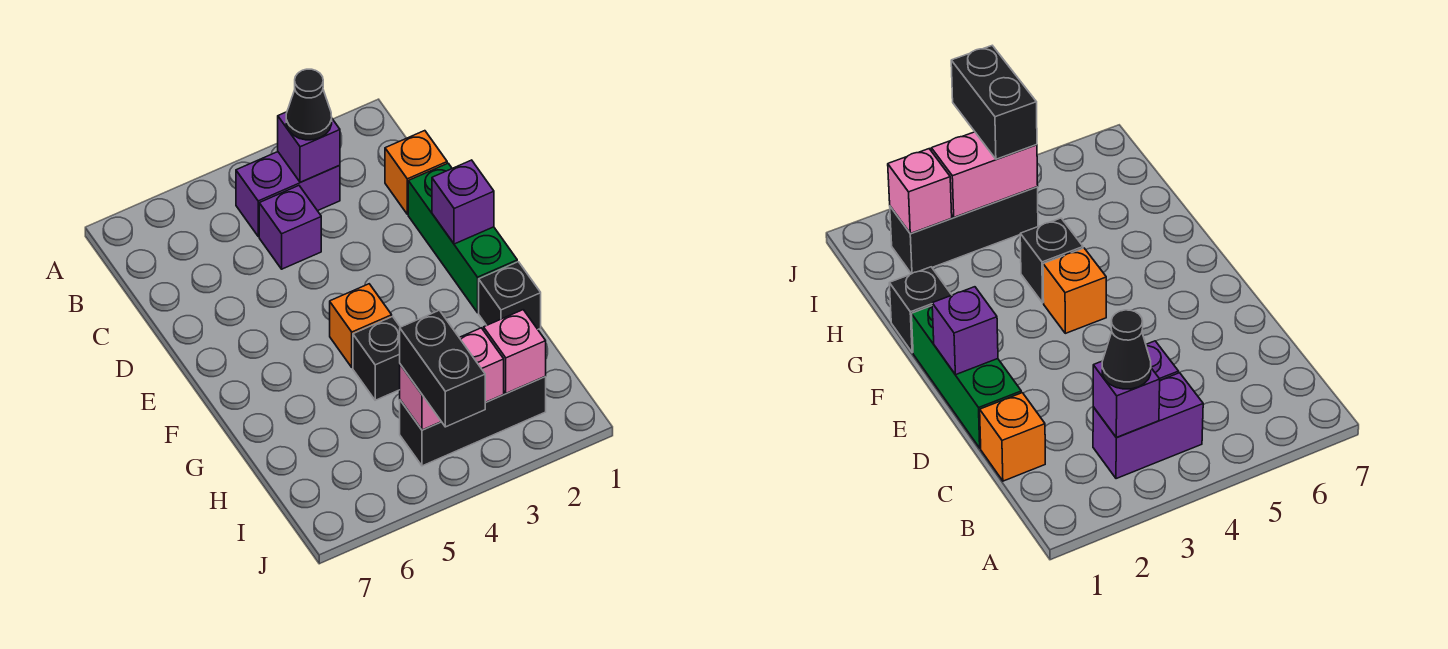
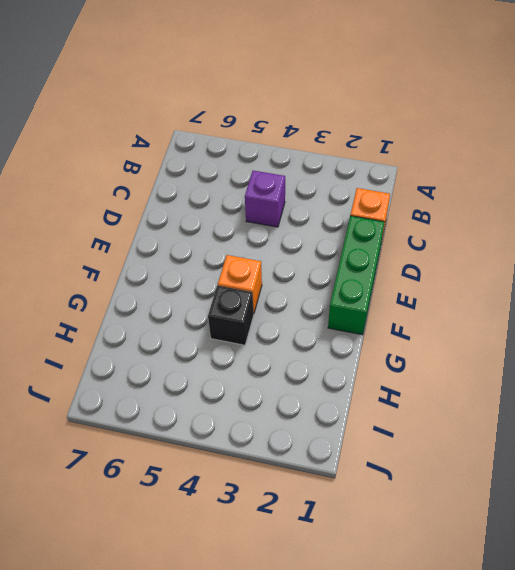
none -> purple brick B3:B4 level 1
none -> black brick G1 level 1
none -> black brick I2:I4 level 1

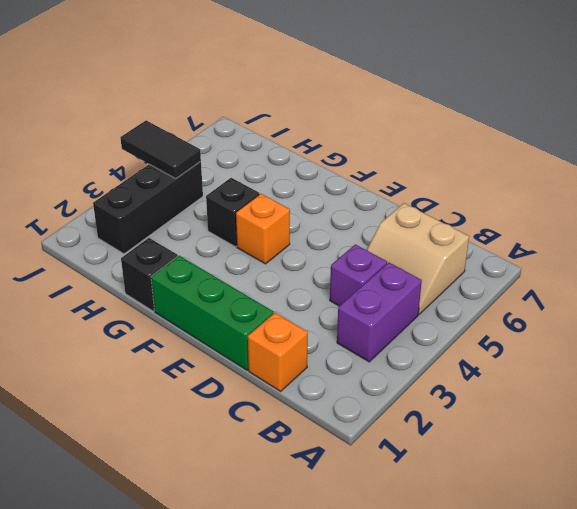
tan slope B5:C6 level 1 top 6 -> none
black tile I4:J4 level 2 -> pink brick I3:I4 level 2
none -> purple brick B3 level 2
none -> purple brick E1 level 2
none -> pink brick I2 level 2

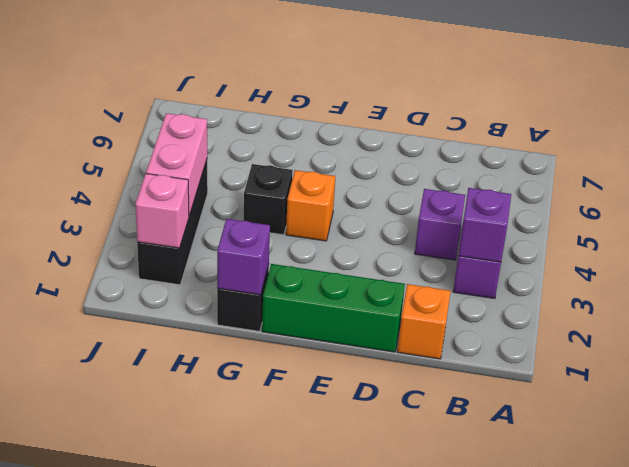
purple brick G1 level 2 -> purple brick E1 level 2
none -> black cone B3 level 3
none -> black brick I4:J4 level 3

